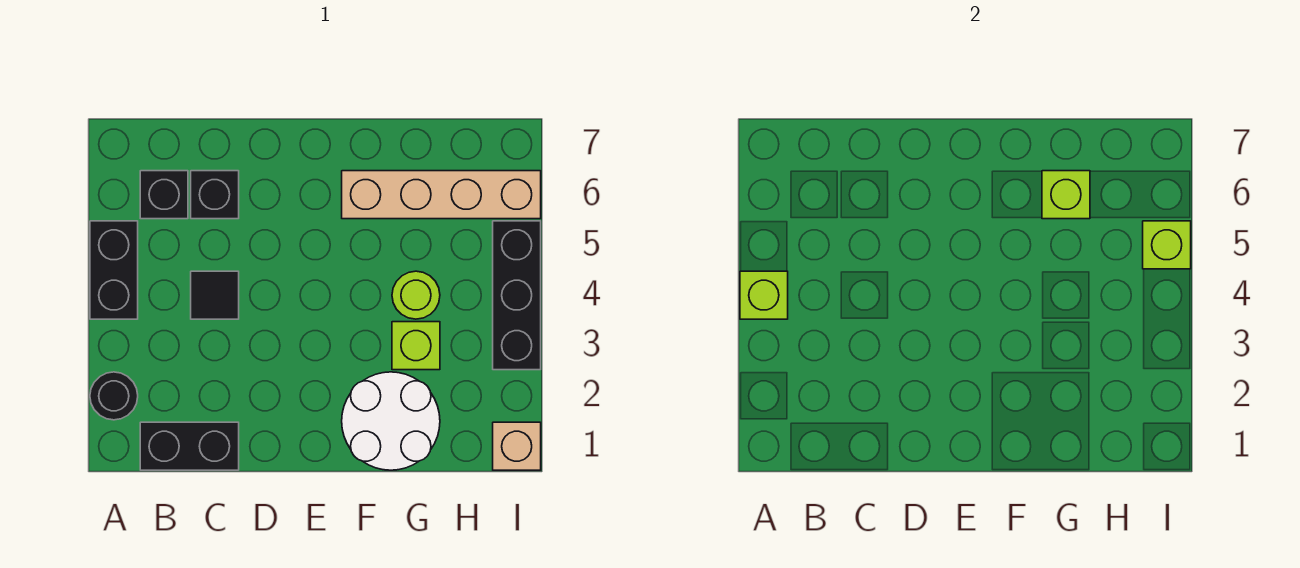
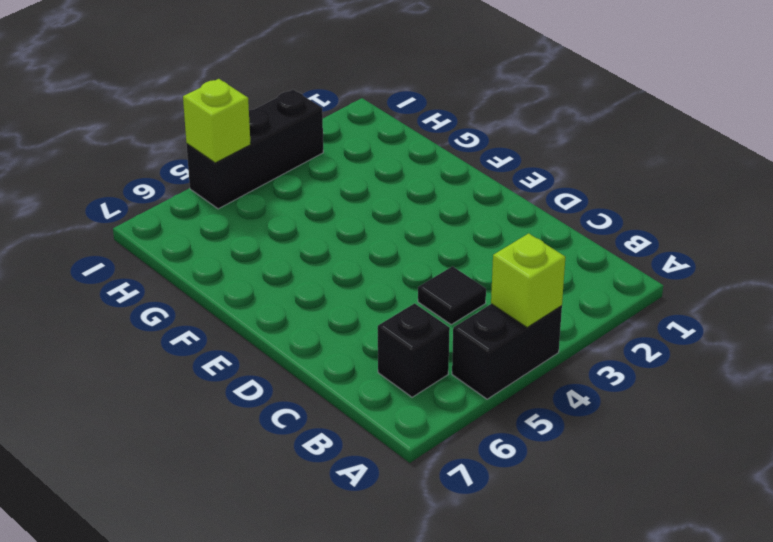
none -> black round brick A2 level 1
none -> black brick B1:C1 level 1
none -> black brick C6 level 1

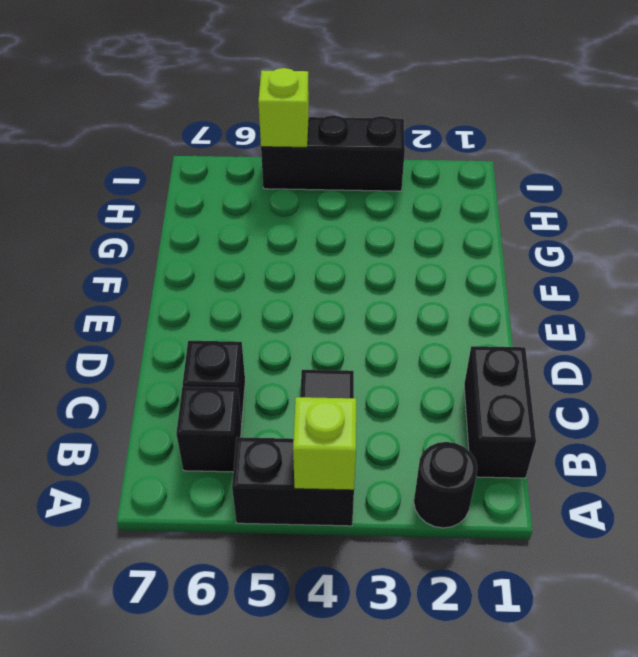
none -> white round brick F1:G2 level 1
none -> tan brick F6:I6 level 1
none -> lime brick G3 level 1

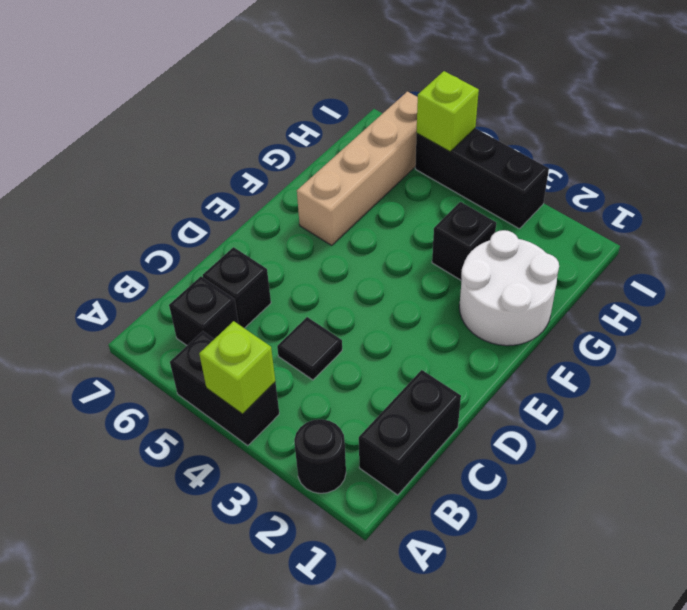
black brick G3 level 1 -> lime brick G3 level 1
none -> lime round brick G4 level 1
none -> tan brick I1 level 1
none -> lime brick G6 level 2

